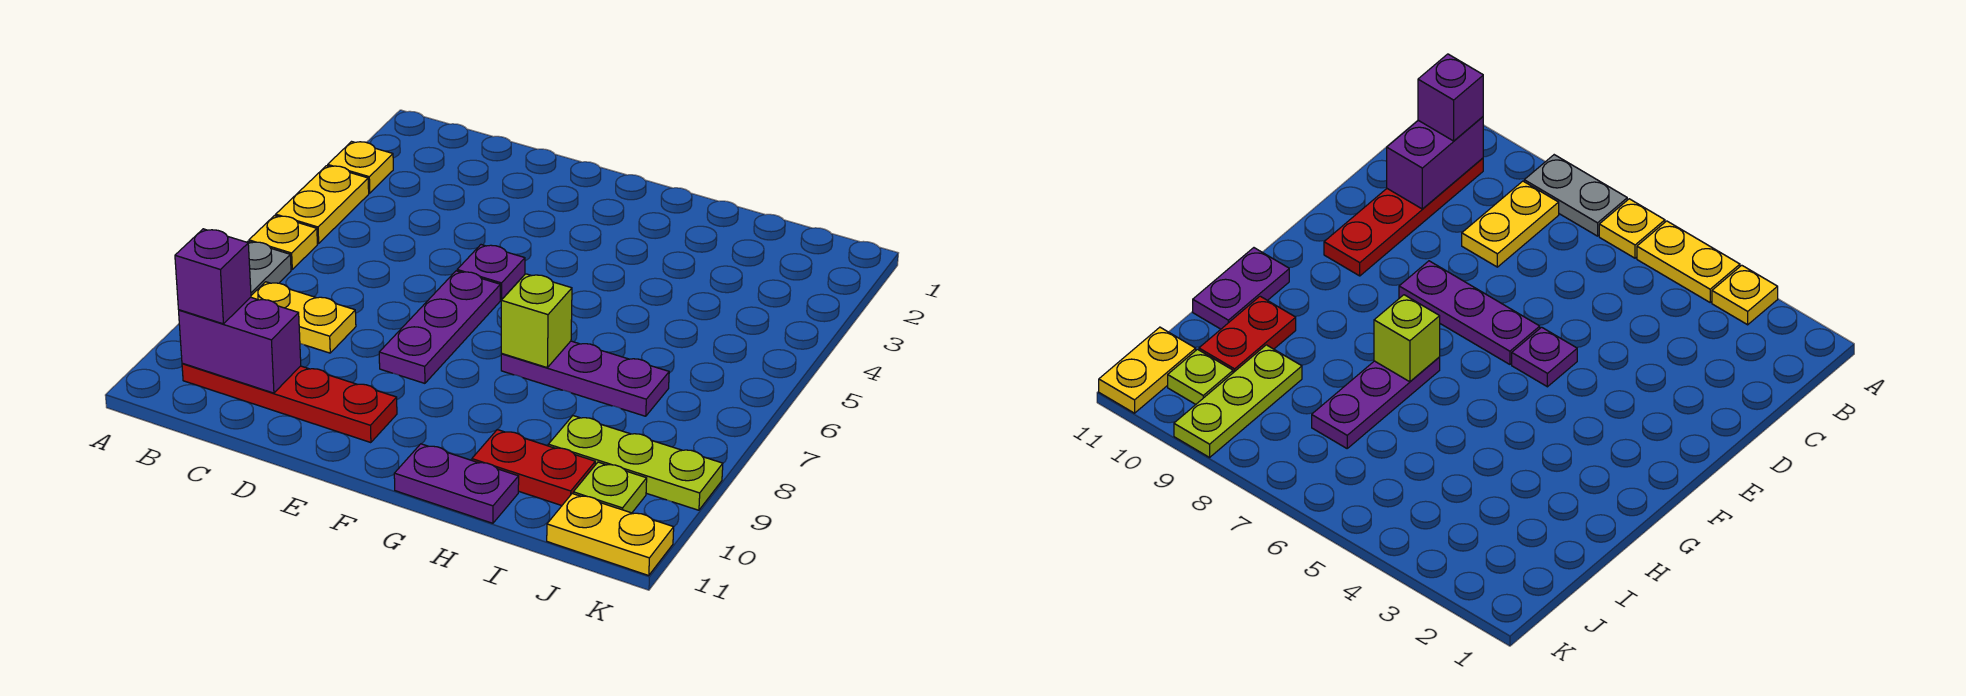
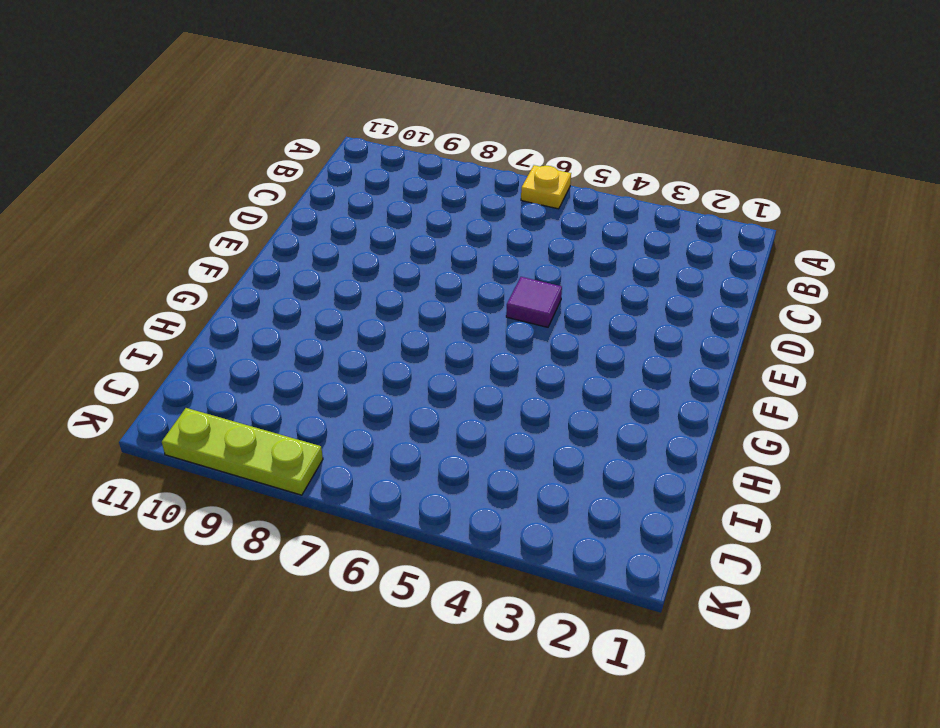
purple tile E5 level 1 -> purple plate E5 level 1
lime plate K8:K10 level 1 -> lime plate I9:K9 level 1
none -> yellow plate A3 level 1
none -> yellow plate A4:A5 level 1
none -> grey plate A7:A8 level 1

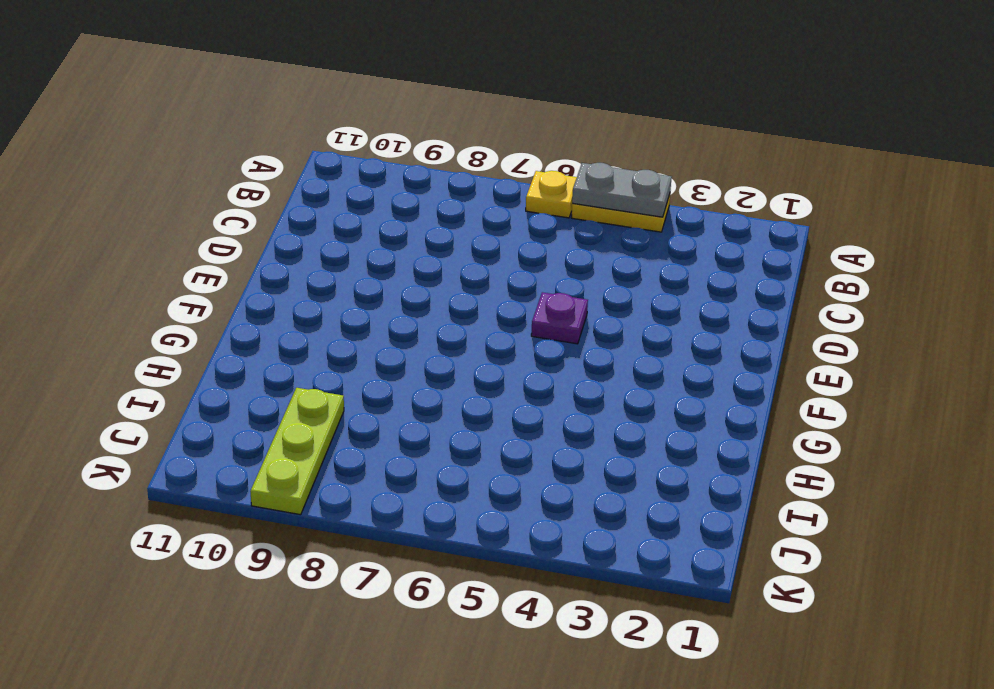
grey plate A4:A5 level 2 -> grey plate A7:A8 level 1
none -> yellow plate A3 level 1
none -> yellow plate B8:C8 level 1
none -> red plate B10:E10 level 1

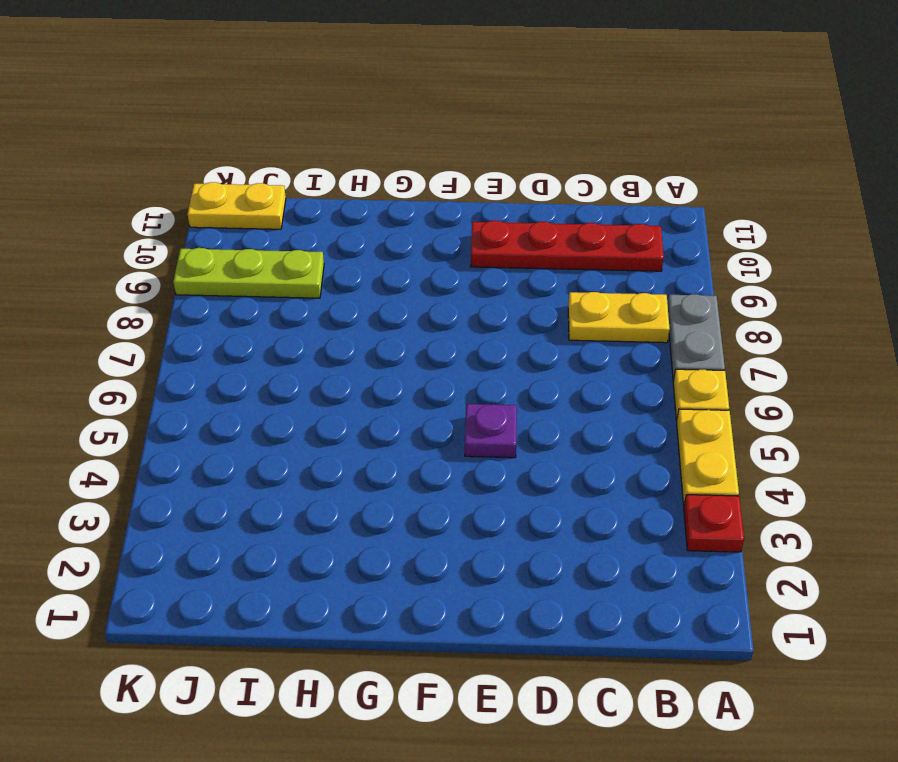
red plate A3 level 1 -> yellow plate A3 level 1
none -> purple plate E6:E8 level 1
none -> purple plate G7:I7 level 1
none -> purple plate G11:H11 level 1

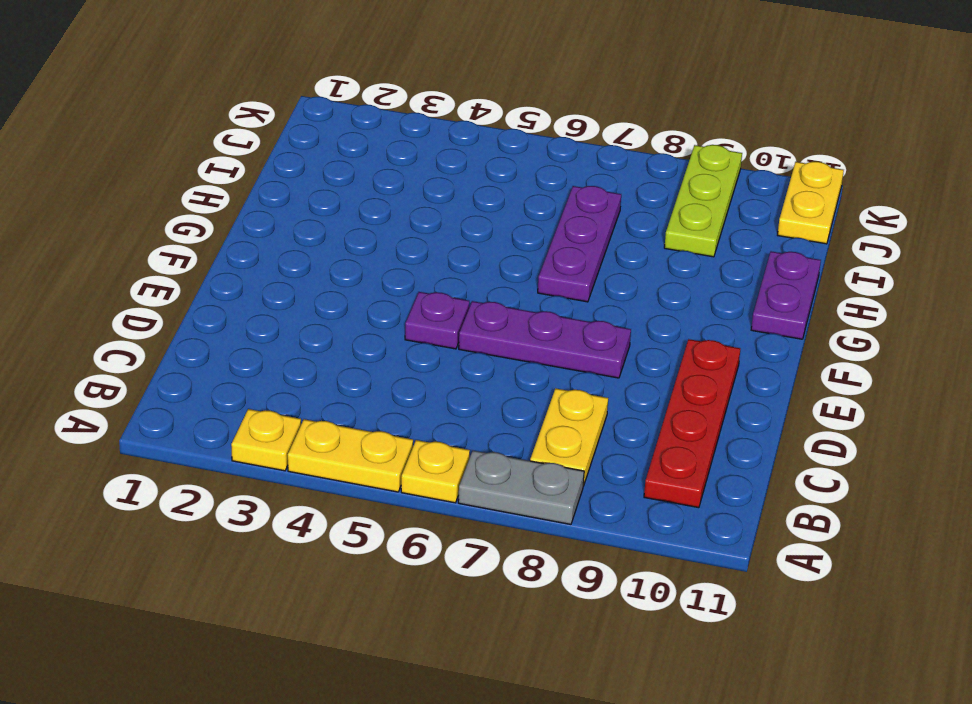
none -> red plate H10:I10 level 1
none -> lime plate J10 level 1
none -> purple brick B10:C10 level 2

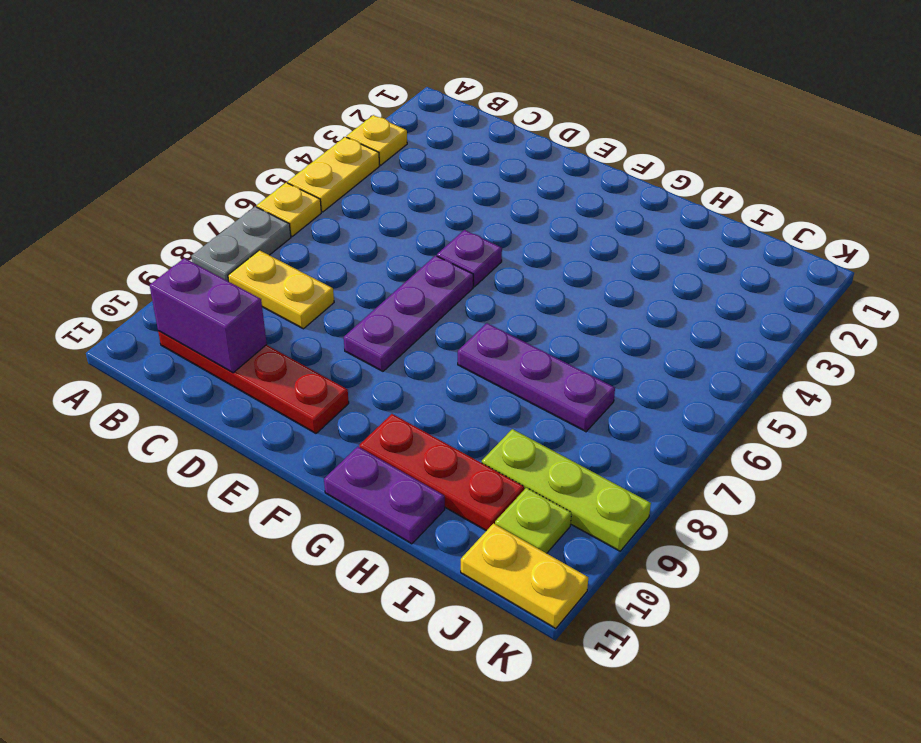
red plate G10:I10 level 1 -> red plate H10:I10 level 1
none -> lime brick G7 level 2
none -> purple brick B10 level 3

